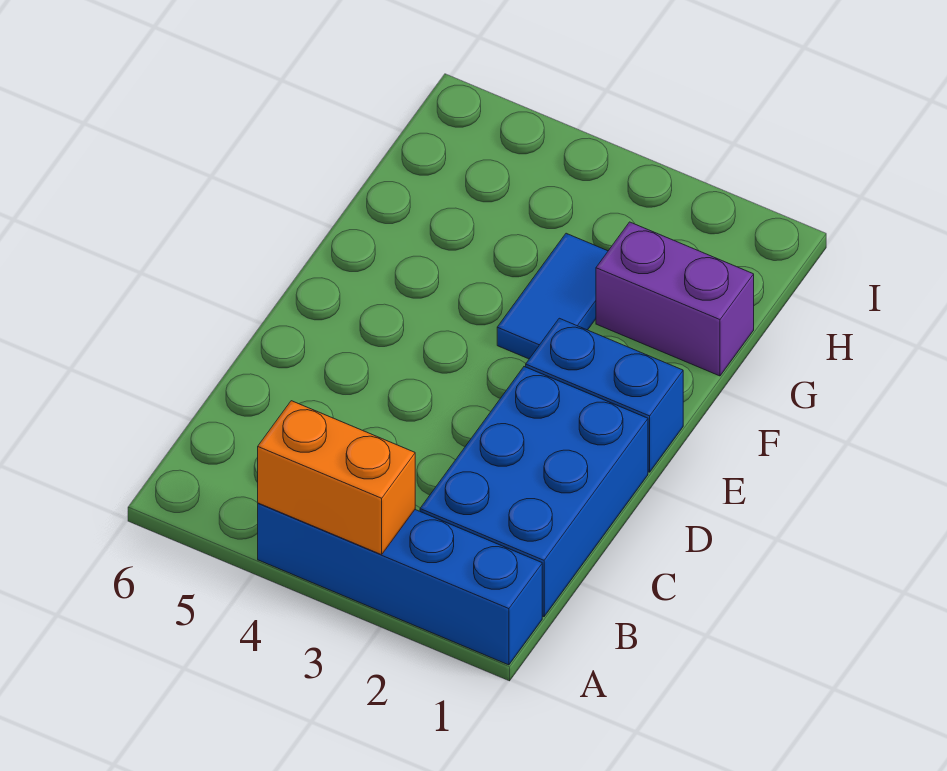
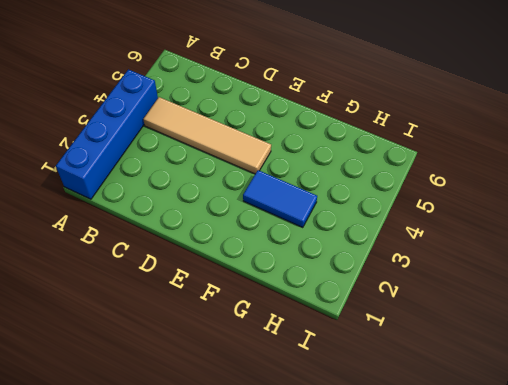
tan tile B4:E4 level 1 -> none
none -> blue brick B1:D2 level 1
none -> blue brick E1:E2 level 1

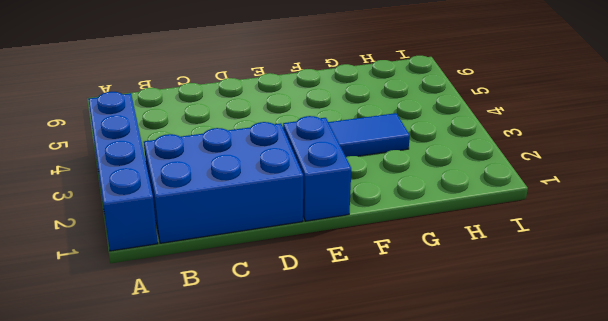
none -> purple brick G1:G2 level 1
none -> orange brick A3:A4 level 2

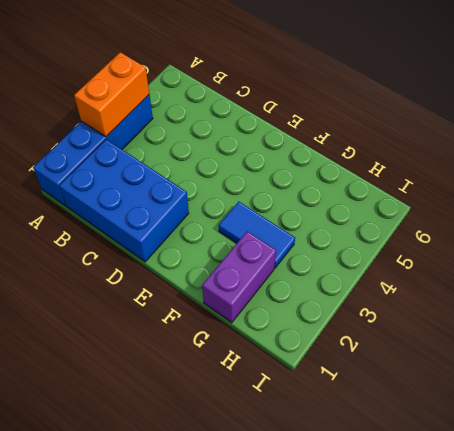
none -> blue brick E1:E2 level 1

